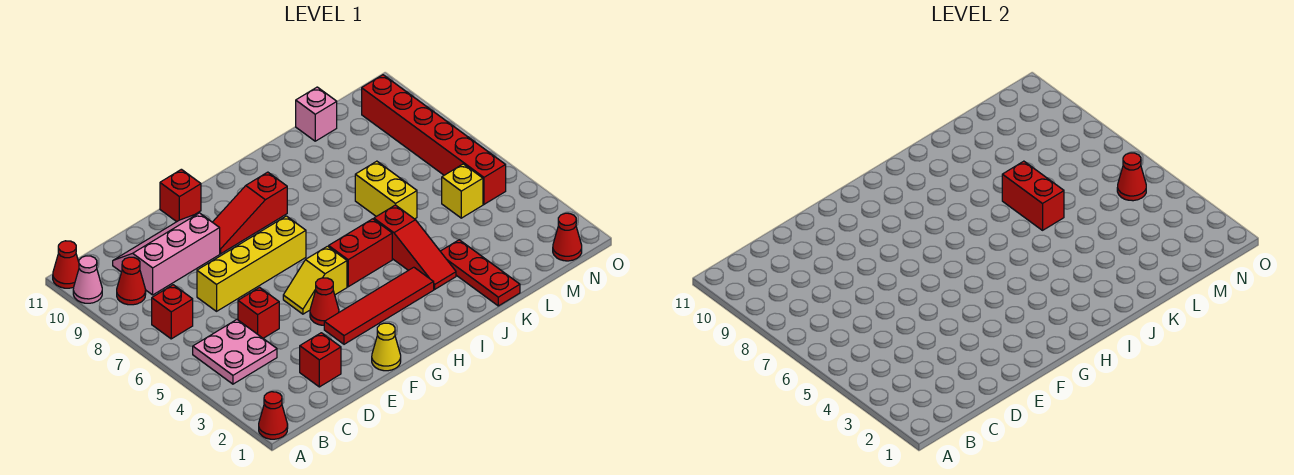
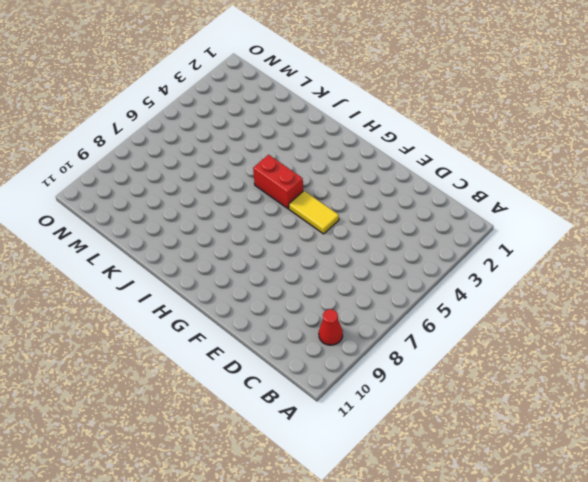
yellow tile F5:G5 level 1 -> yellow slope F5:G5 level 1 top G
none -> red cone A1 level 1
none -> pink cone A10 level 1
none -> red cone A11 level 1

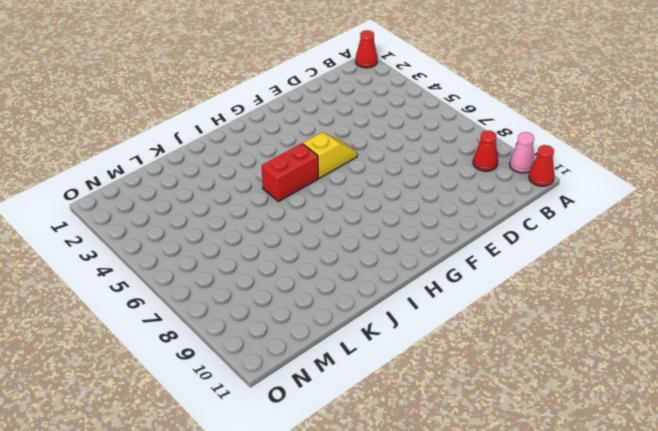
none -> pink plate B4:C5 level 1
none -> red brick B7 level 1
none -> pink slope C9:E10 level 1 top 9

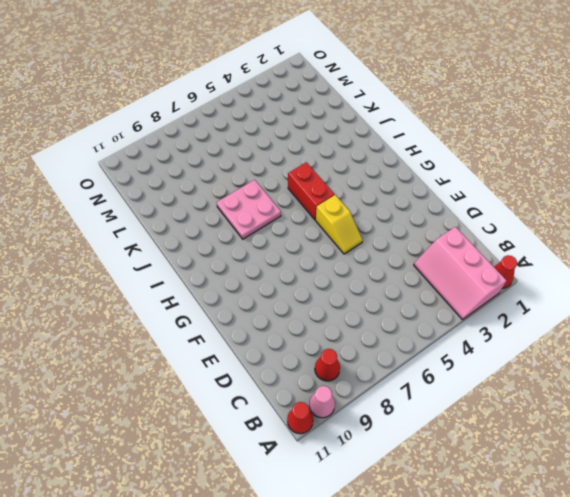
pink slope A2:C3 level 1 top 2 -> pink slope C9:E10 level 1 top 9
pink plate I7:J8 level 1 -> pink plate B4:C5 level 1
none -> red brick B7 level 1
none -> red brick D2 level 1
none -> red brick D5 level 1

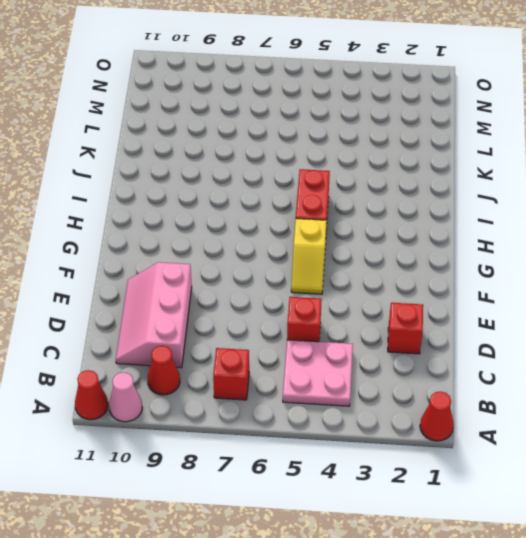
none -> yellow brick D7:G7 level 1
none -> yellow cone F1 level 1
none -> red tile F3:I3 level 1

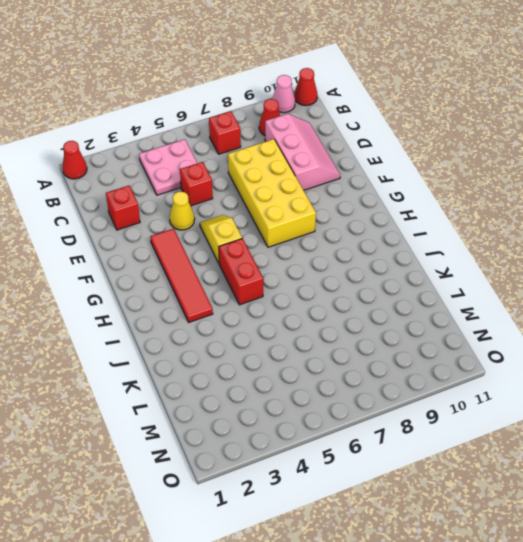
yellow brick D7:G8 level 1 -> yellow brick D7:G7 level 1
yellow cone E4 level 1 -> yellow cone F1 level 1
none -> red cone F4 level 1
none -> red slope F9:H9 level 1 top H
none -> red brick F11 level 1

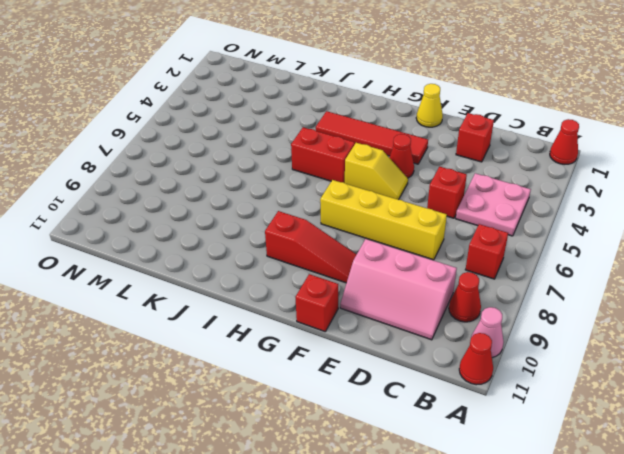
none -> red slope J3:J5 level 1 top 5
none -> red plate K1:K3 level 1
none -> yellow brick K6:K7 level 1

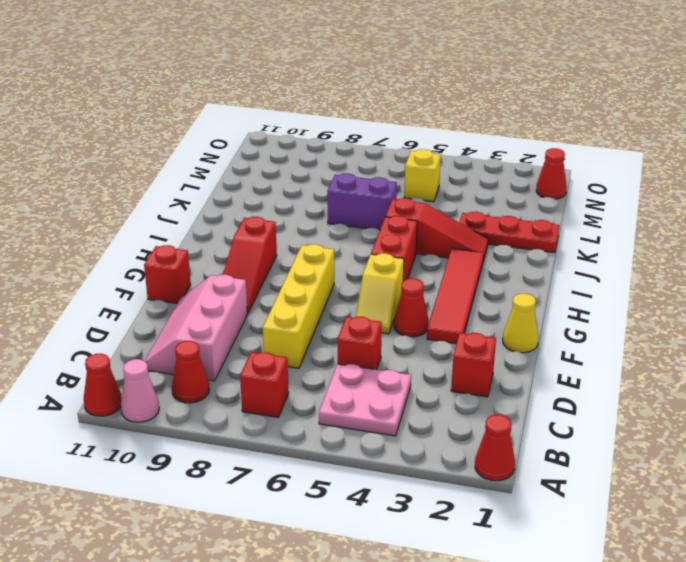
purple brick K6:K7 level 1 -> yellow brick K6:K7 level 1
none -> pink brick L11 level 1
none -> red brick N5:N10 level 1
none -> red brick K6:K7 level 2

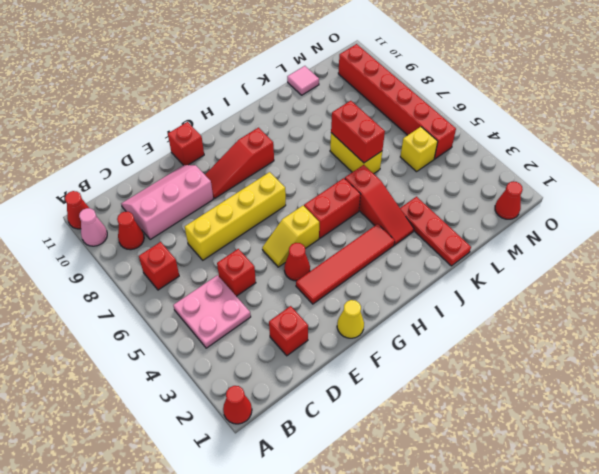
pink tile L11 level 1 -> pink brick L11 level 1
none -> red cone N5 level 2

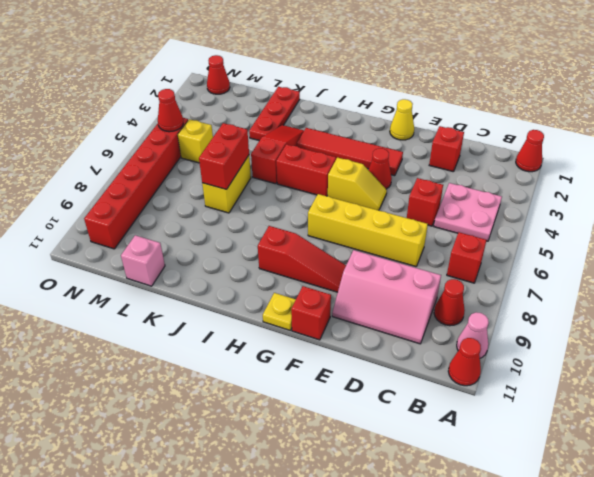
yellow plate G11 level 1 -> none

